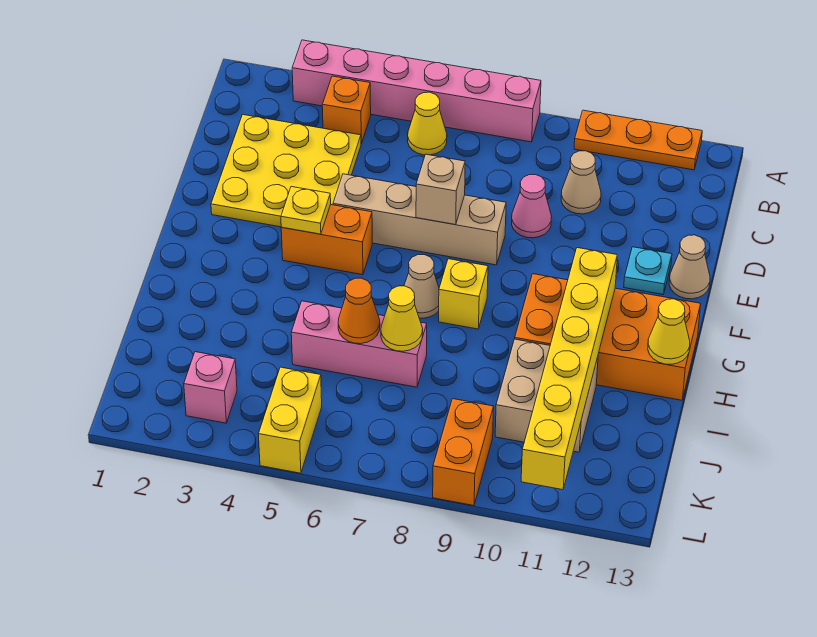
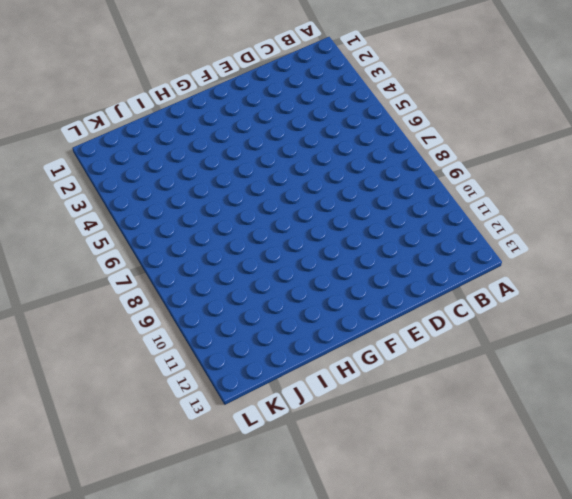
none -> pink brick A3:A8 level 1
none -> orange plate A10:A12 level 1
none -> orange brick B4 level 1

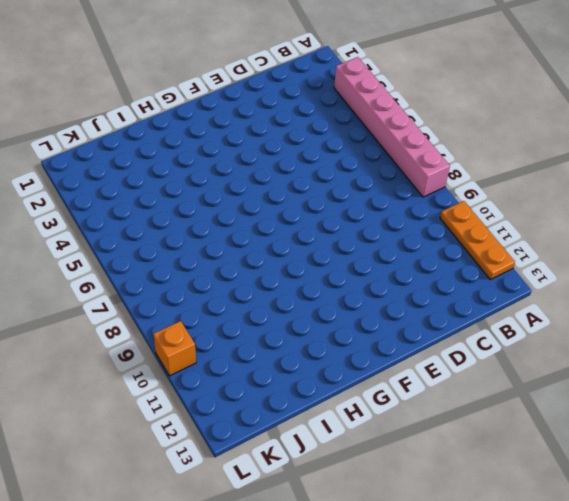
orange brick L10 level 1 -> orange brick B4 level 1
none -> yellow cone B6 level 1
none -> yellow plate C2:E4 level 1
none -> tan cone C10 level 1

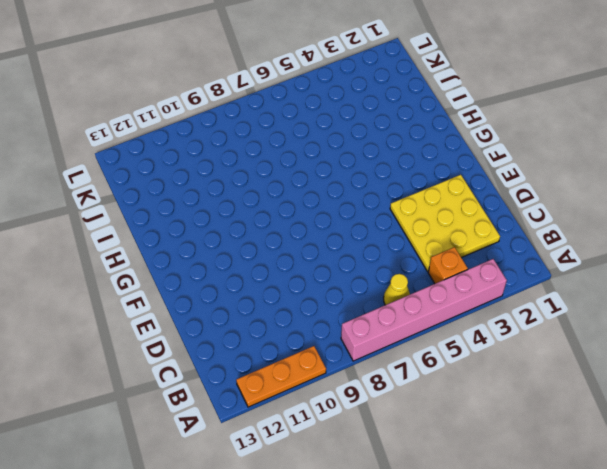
none -> tan cone C10 level 1
none -> pink cone D9 level 1
none -> tan brick E5:E8 level 1

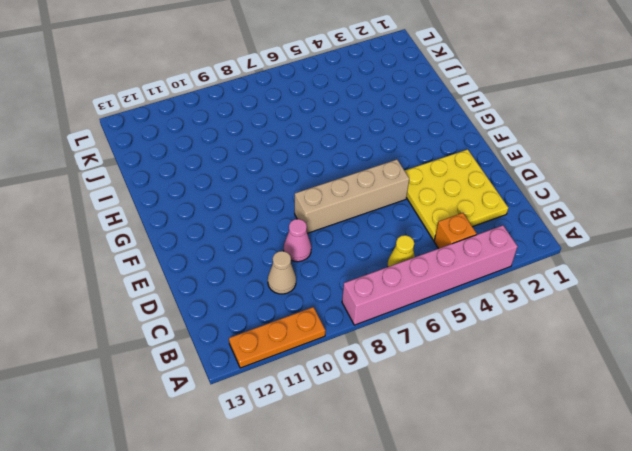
none -> cyan plate E12 level 1
none -> tan cone E13 level 1
none -> orange brick F4:F5 level 1

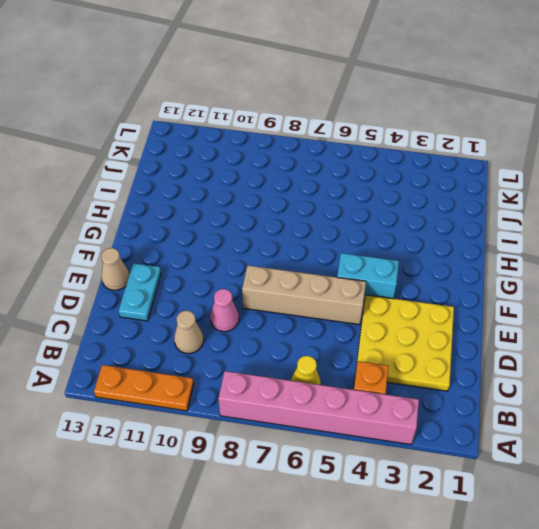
cyan plate D12:E12 level 1 -> cyan plate E12 level 1
cyan brick F4:F5 level 1 -> orange brick F4:F5 level 1
none -> tan cone G7 level 1
none -> yellow brick G8 level 1
none -> orange brick G10:H13 level 1

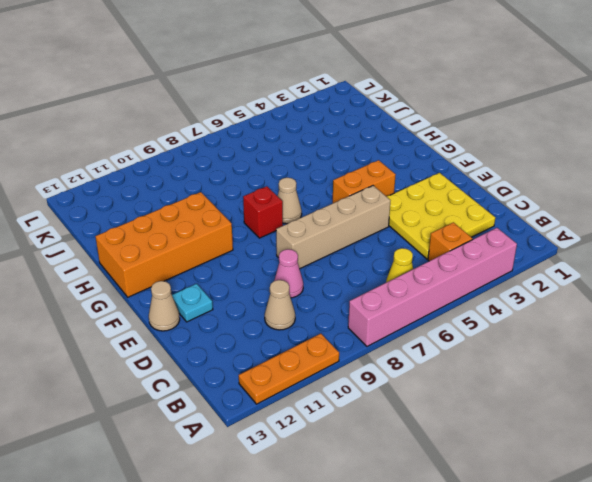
red brick G8 level 1 -> yellow brick G8 level 1
none -> pink brick I5:I7 level 1
none -> tan brick I10:J11 level 1
none -> pink brick K3 level 1

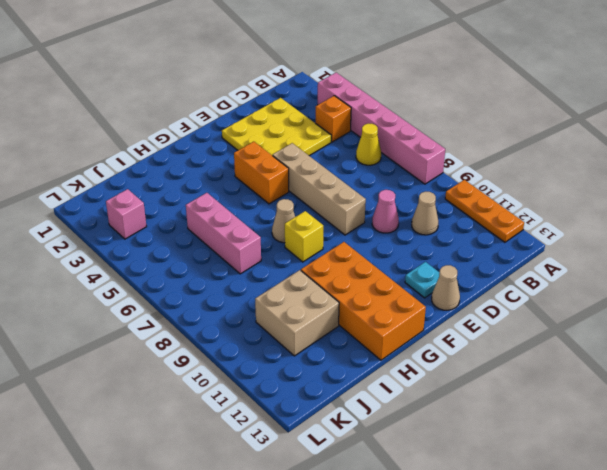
none -> yellow brick K5:L5 level 1
none -> orange brick K9:L9 level 1
none -> tan brick E7 level 2

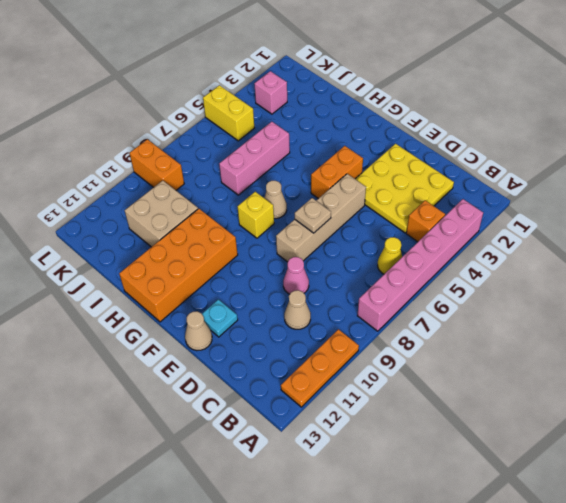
tan plate E7 level 2 -> tan brick E7 level 2
none -> yellow plate F4 level 2
none -> yellow brick G11:L11 level 2
none -> yellow cone H13 level 2

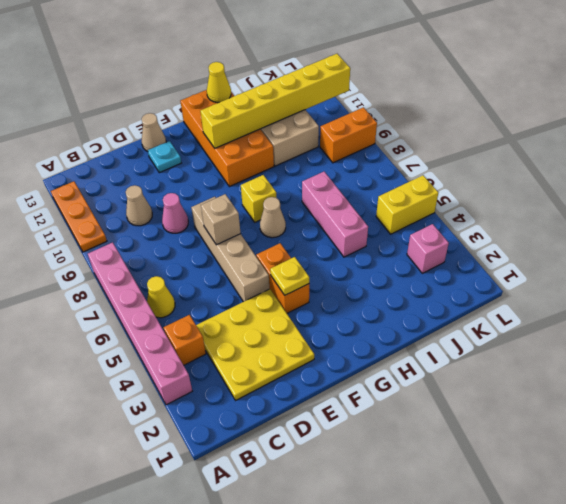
none -> orange cone I6 level 2
none -> yellow cone I7 level 2

